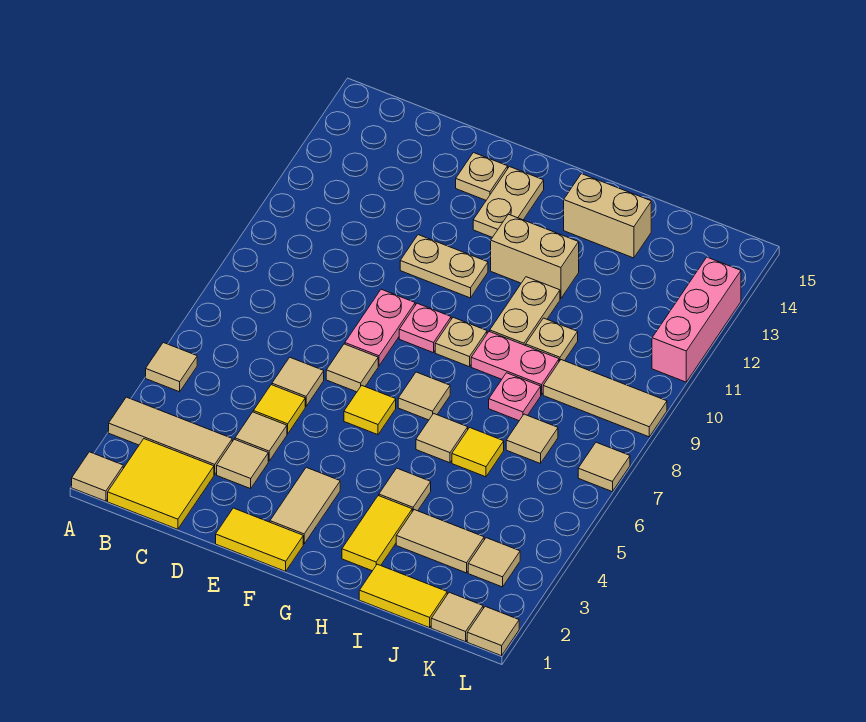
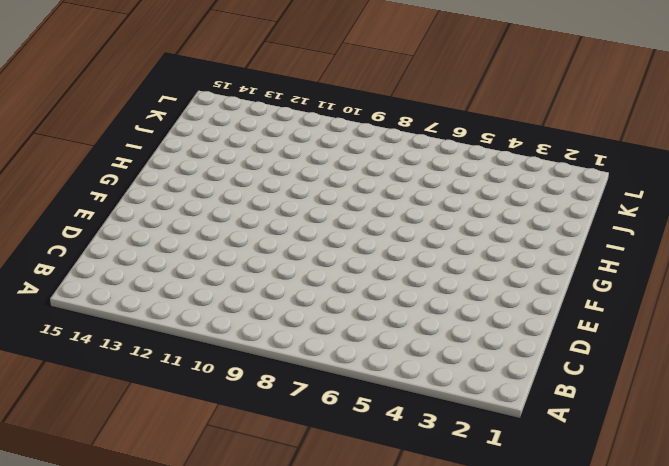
none -> tan tile A1 level 1
none -> tan tile A3:C3 level 1
none -> tan tile A5 level 1
none -> yellow tile B1:C2 level 1

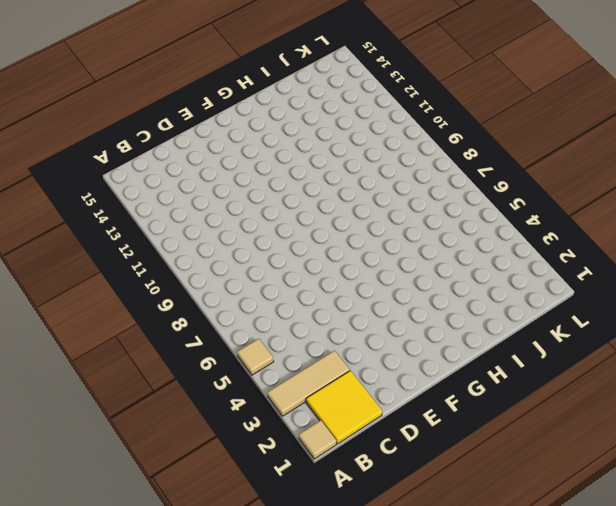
none -> tan tile D3 level 1
none -> tan tile D4 level 1
none -> yellow tile D5 level 1
none -> tan tile D6 level 1

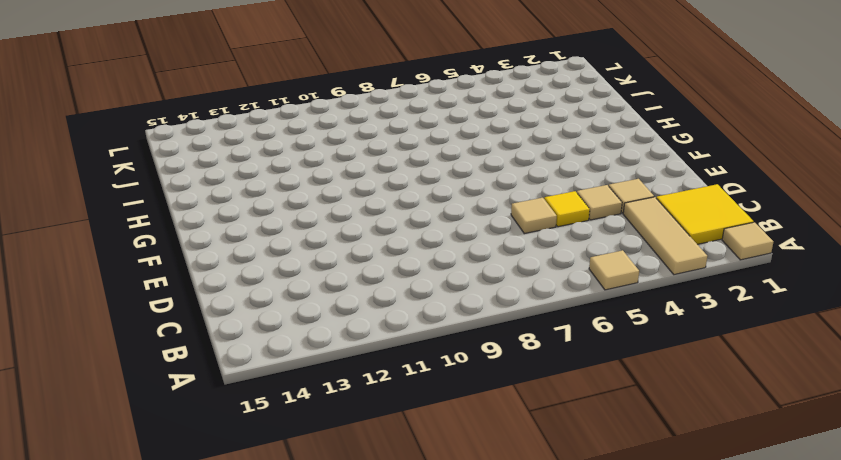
none -> yellow tile E1:F1 level 1
none -> tan tile E7 level 1
none -> pink plate E8:E9 level 1
none -> tan plate E11:F11 level 1

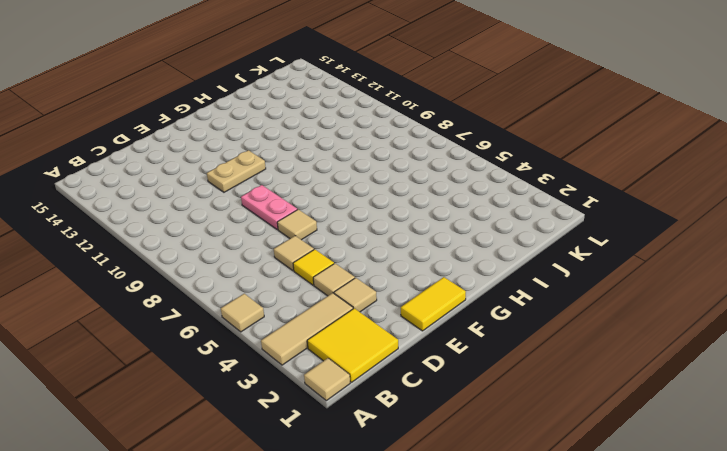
none -> tan plate E14 level 1
none -> tan tile F2:F3 level 1
none -> yellow tile F6 level 1
none -> pink plate F9 level 1

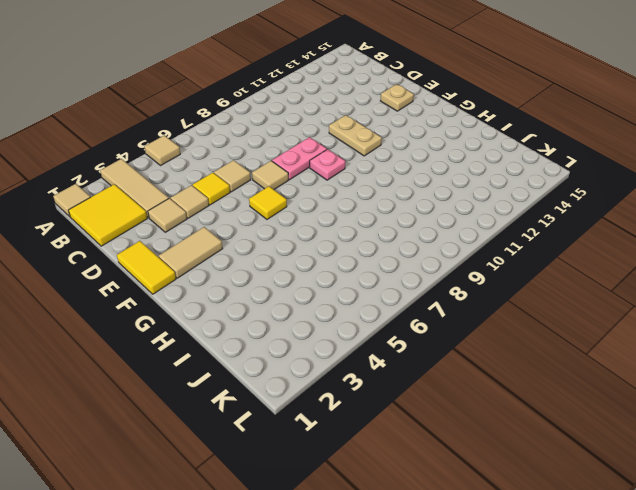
none -> tan plate F13:F14 level 1
none -> tan tile G7 level 1
none -> tan plate G9 level 1
none -> tan brick G12:H12 level 1

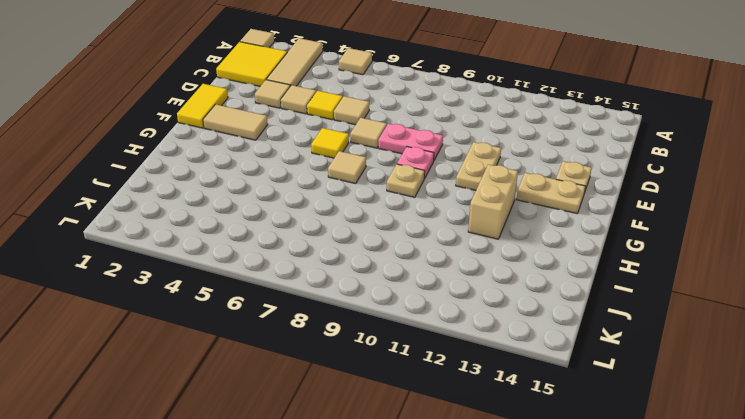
none -> yellow tile H2:H3 level 1
none -> tan tile H4 level 1
none -> tan tile H6 level 1
none -> pink plate H9:I9 level 1

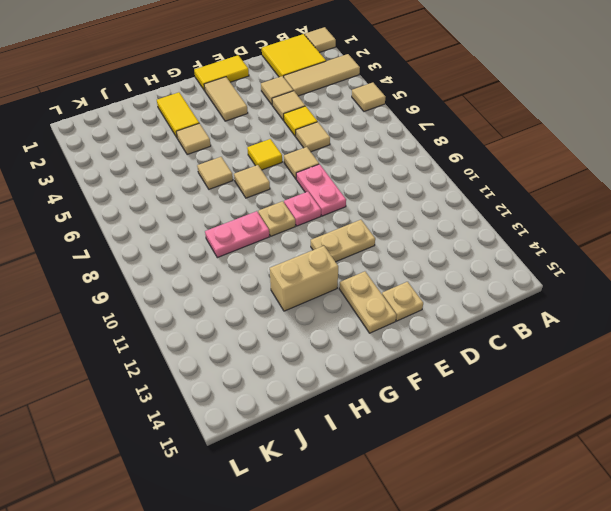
none -> tan plate H10:H11 level 1
none -> tan brick H14:I14 level 1
none -> yellow tile I1:J1 level 1
none -> tan tile I3:J3 level 1

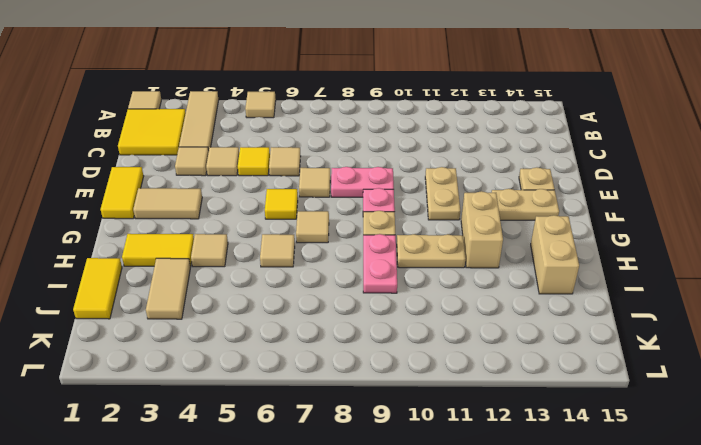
none -> yellow tile I6 level 1
none -> pink plate I8 level 1
none -> tan plate I10 level 1
none -> tan tile J7 level 1

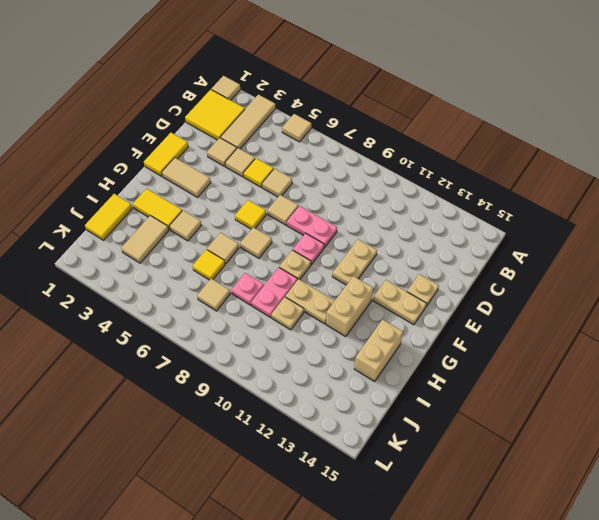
none -> tan tile J9:L9 level 1
none -> tan tile K1 level 1
none -> tan tile K3 level 1
none -> tan tile L1 level 1

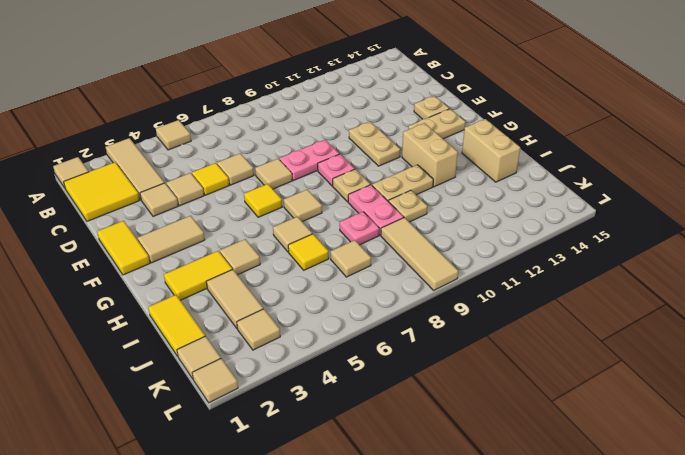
none -> tan tile L7 level 1
none -> pink brick L11:L13 level 1

